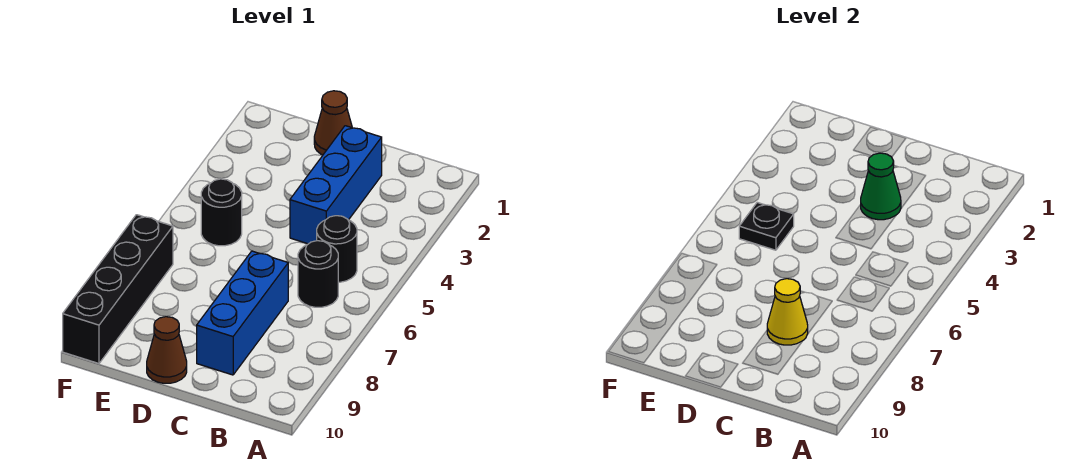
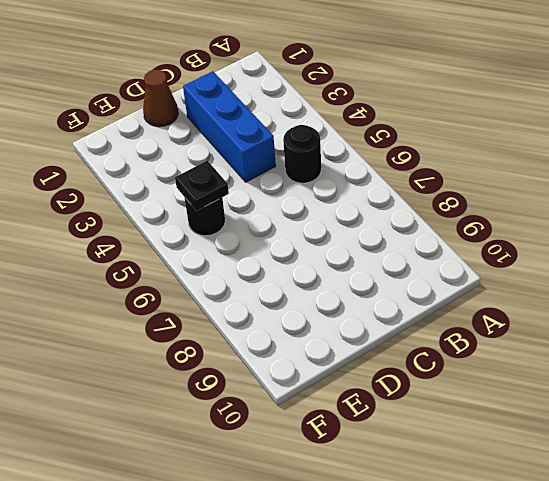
none -> black round brick B6 level 1
none -> blue brick C7:C9 level 1

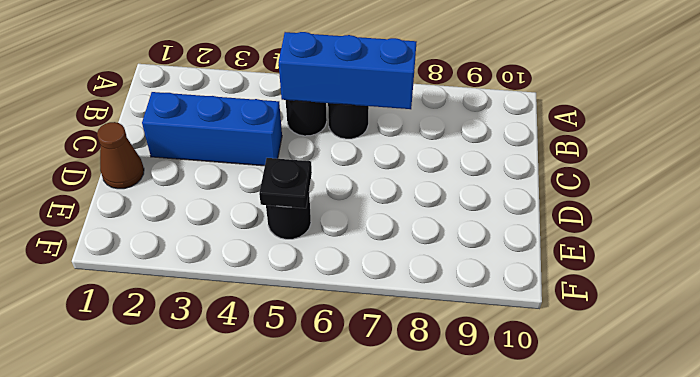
blue brick B5:B7 level 2 -> blue brick C7:C9 level 1
none -> brown cone D10 level 1
none -> black brick F7:F10 level 1

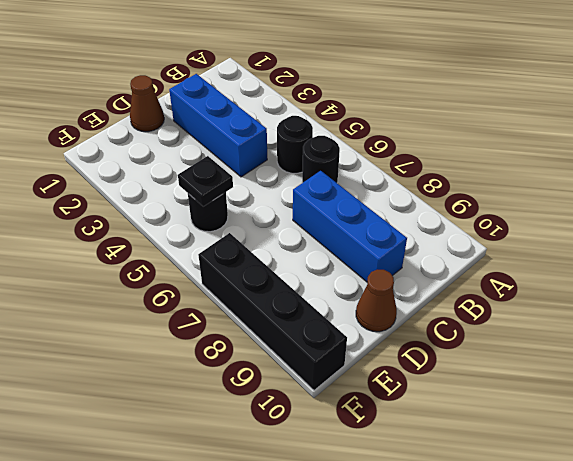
none -> green cone C3 level 2
none -> yellow cone C8 level 2

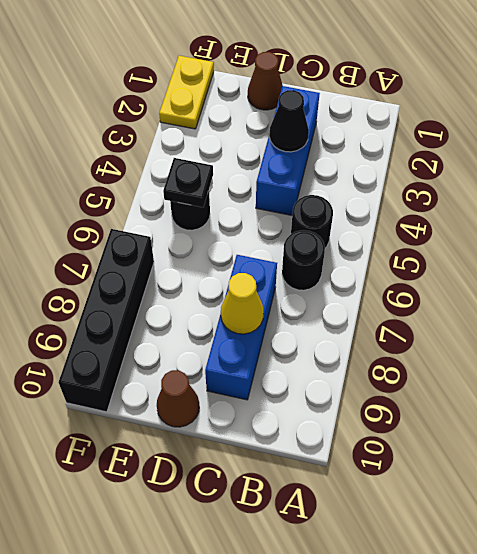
black cone C3 level 2 -> green cone C3 level 2
yellow plate F1:F2 level 1 -> none

